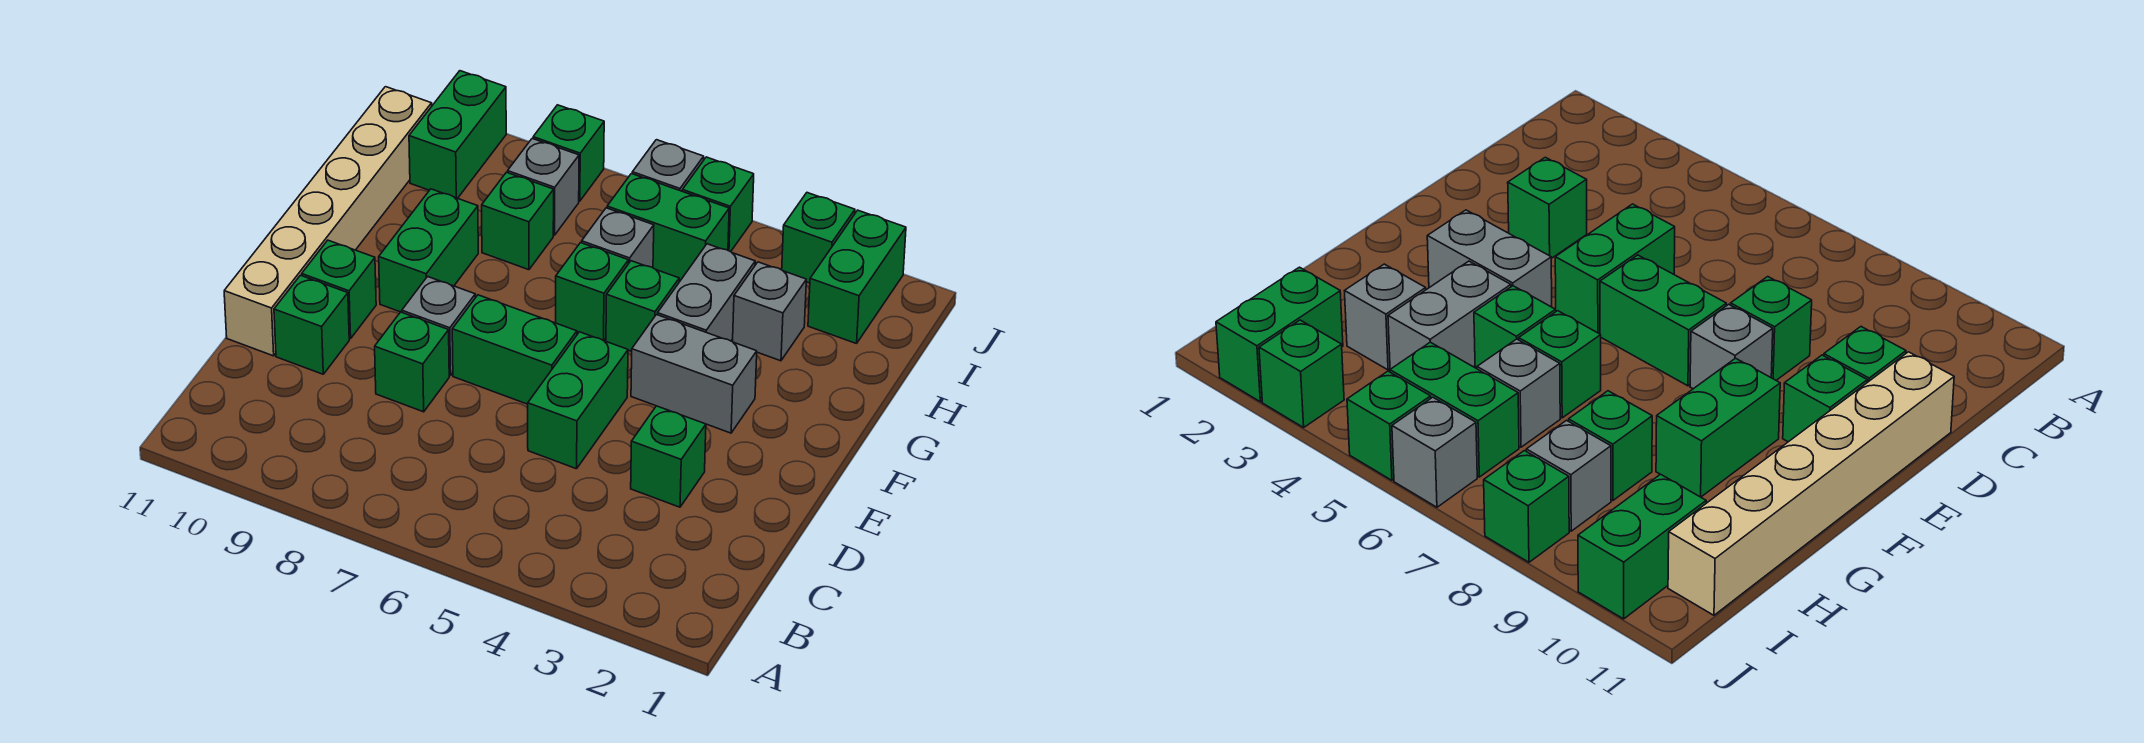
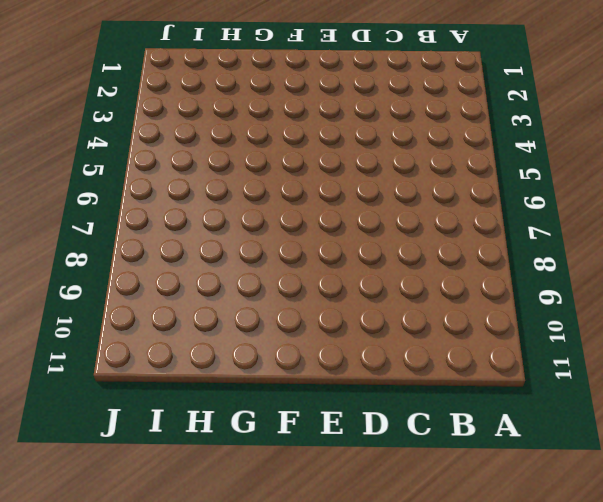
none -> green brick D3 level 1
none -> green brick D5:E5 level 1
none -> green brick D8 level 1

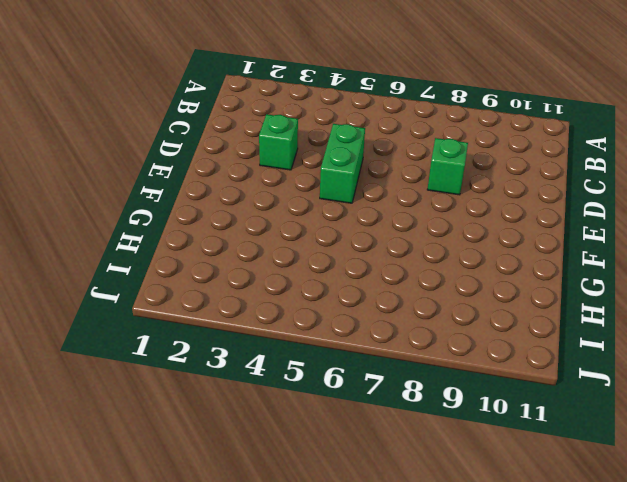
none -> green brick D10 level 1
none -> tan brick D11:I11 level 1
none -> green brick E6:E7 level 1

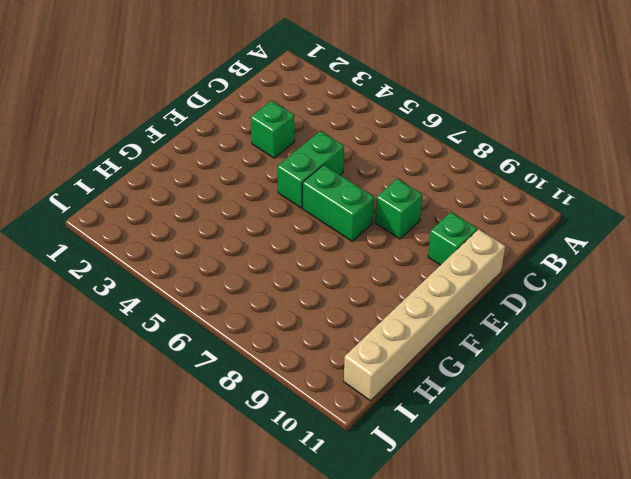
none -> grey brick E8 level 1
none -> green brick E10 level 1
none -> grey brick F3:F4 level 1

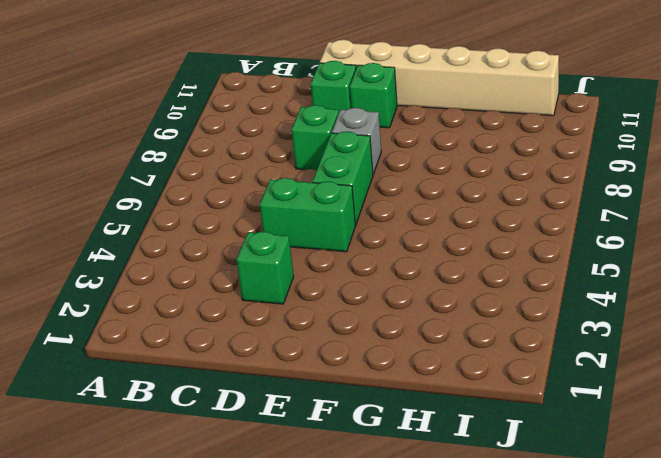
none -> grey brick F3:F4 level 1
none -> green brick F9:G9 level 1
none -> grey brick G4:H4 level 1

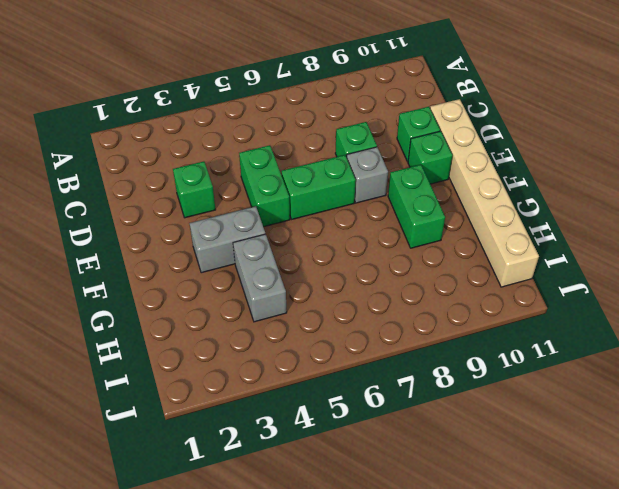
none -> green brick G5 level 1
none -> green brick G6 level 1
none -> grey brick H3 level 1

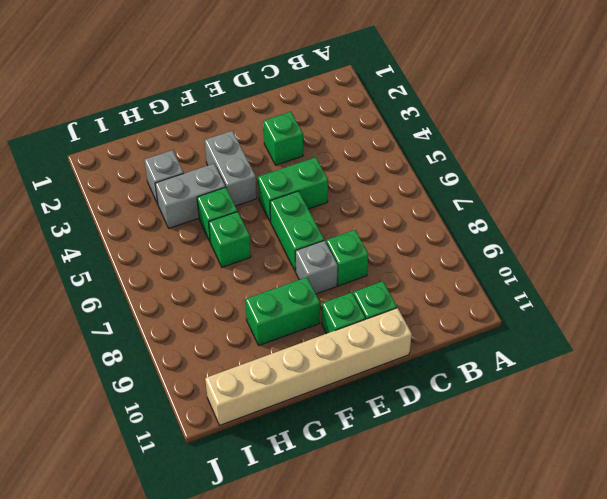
none -> grey brick H6 level 1
none -> green brick H8 level 1
none -> green brick I2:J2 level 1

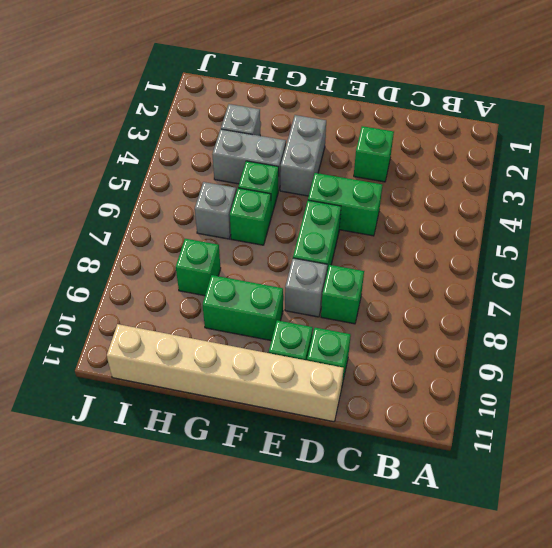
none -> green brick I2:J2 level 1
none -> green brick I5:I6 level 1
none -> grey brick I8 level 1

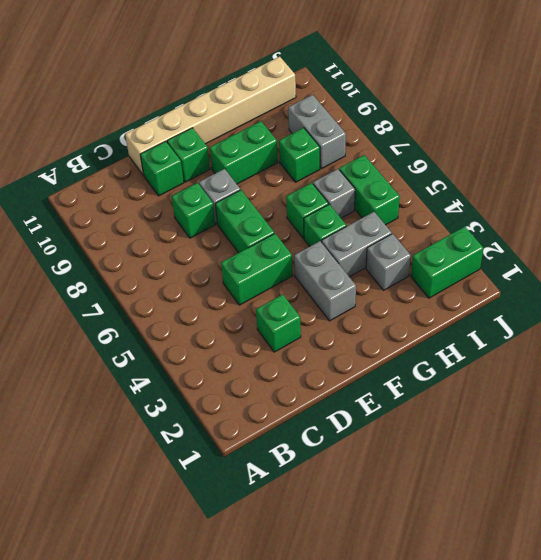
grey brick I8:I9 level 1 -> grey brick I8 level 1
none -> green brick I10:J10 level 1
none -> green brick J3 level 1
none -> green brick J5 level 1

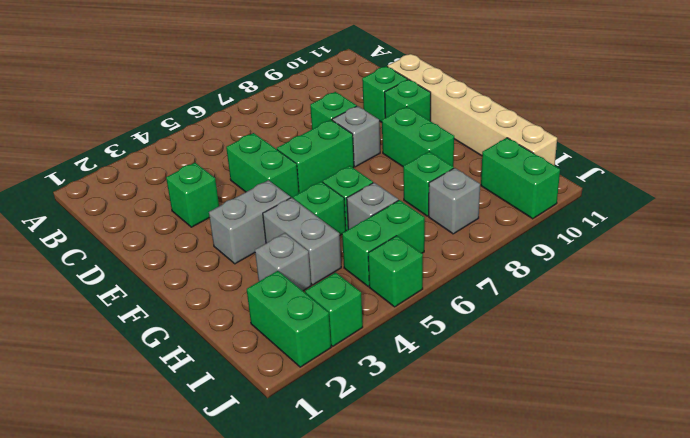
none -> grey brick J6 level 1
none -> green brick J8 level 1

